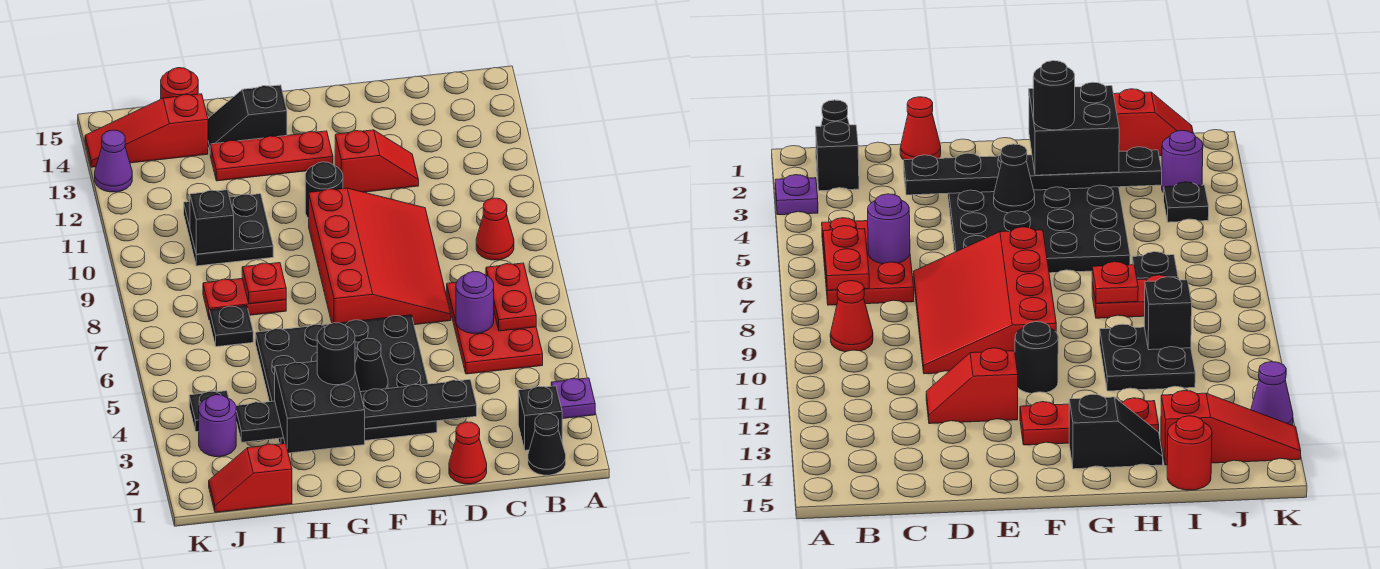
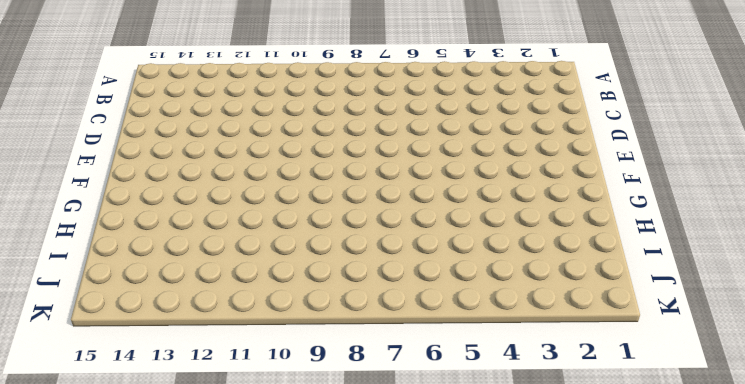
none -> purple plate A3 level 1
none -> black cone B1 level 1
none -> black brick B2 level 1

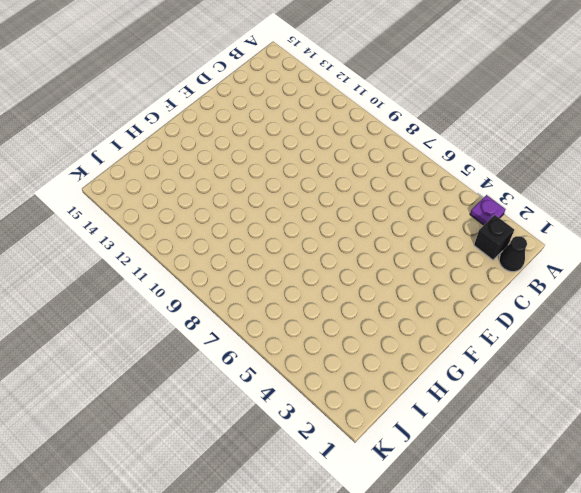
none -> red plate B5:C7 level 1
none -> red cone B9 level 1
none -> red cone D1 level 1

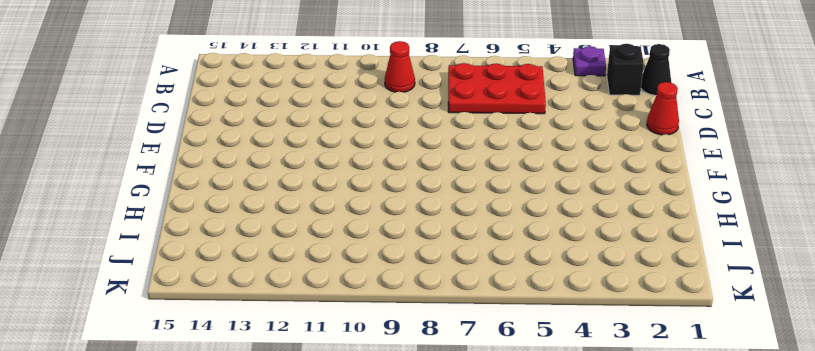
none -> red slope D7:F10 level 1 top F
none -> red slope D12:E12 level 1 top E
none -> black plate E3:H6 level 1

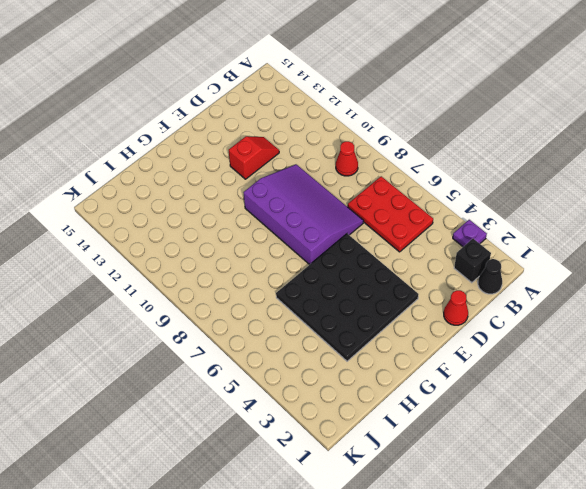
purple slope D7:F10 level 1 top F -> red slope D7:F10 level 1 top F
none -> black round brick F11 level 1
none -> red plate F13:H13 level 1
none -> black slope G14:H14 level 1 top G

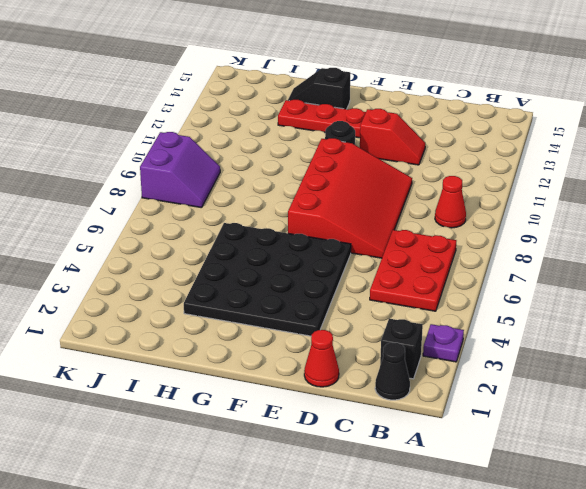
purple slope J8:K9 level 1 top K -> none
none -> red plate H8:I8 level 1
none -> black plate H10:I11 level 1
none -> red slope I1:J1 level 1 top I

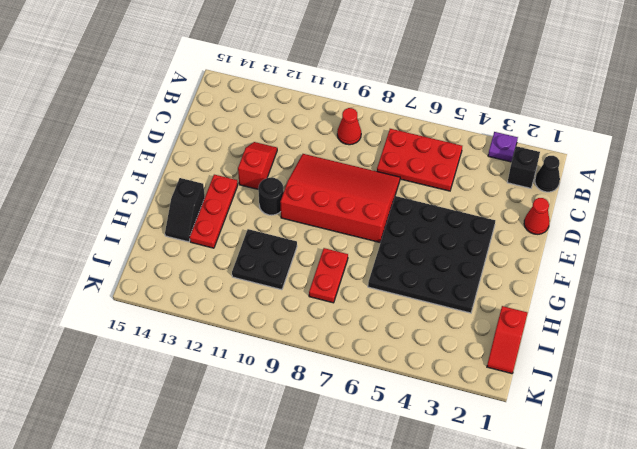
none -> black plate I7 level 1
none -> red slope I14:K14 level 1 top I
none -> red round brick I15 level 1

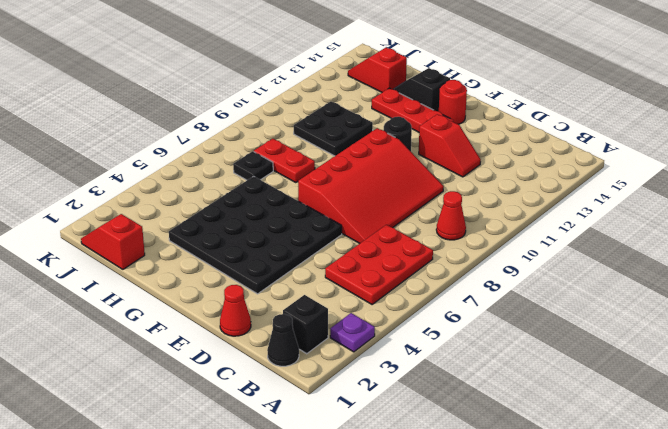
red round brick F14 level 1 -> red round brick I15 level 1
red slope I14:J14 level 1 top I -> red slope I14:K14 level 1 top I
none -> purple round brick J3 level 1
none -> black plate J4 level 1
none -> purple cone K13 level 1

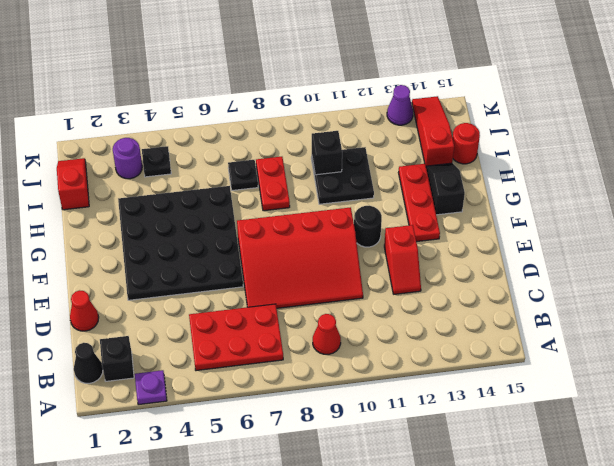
none -> red plate B6:B7 level 2
none -> purple round brick C6 level 2
none -> black plate D3:I3 level 2

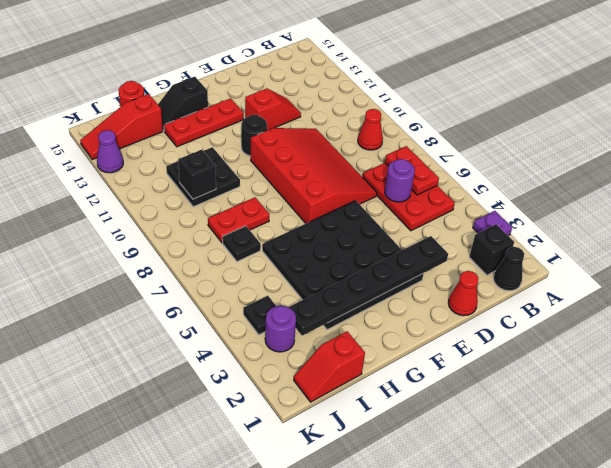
none -> black cone F4 level 2
none -> red plate H8 level 2
none -> black brick G2:H3 level 3

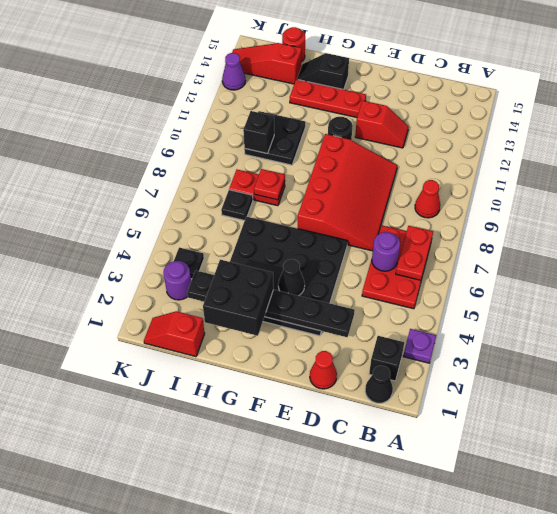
none -> black round brick G3 level 4

